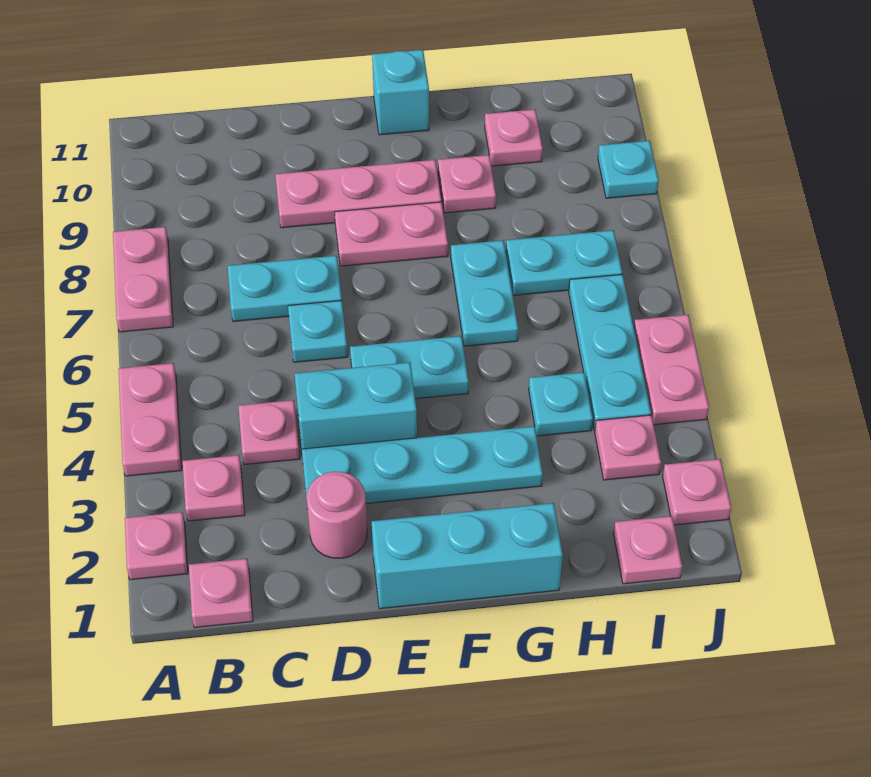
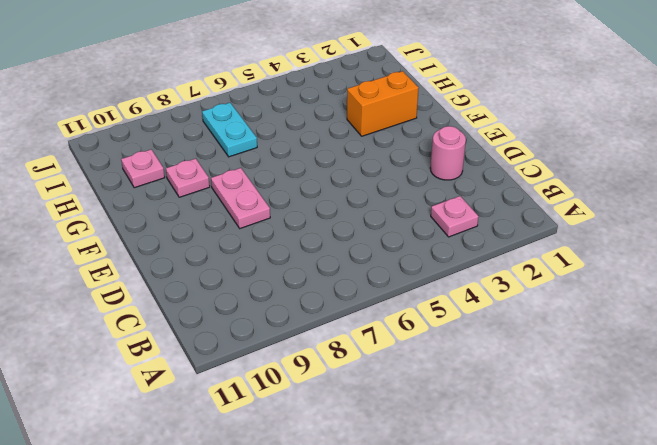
orange brick G2:G3 level 1 -> cyan plate D3:G3 level 1
none -> pink plate A2 level 1
none -> pink plate A4:A5 level 1
none -> pink plate A7:A8 level 1

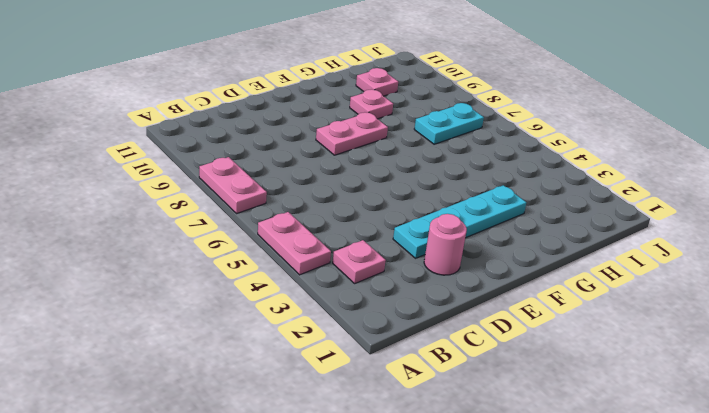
none -> pink plate A2 level 1
none -> pink plate B1 level 1
none -> pink plate C4 level 1

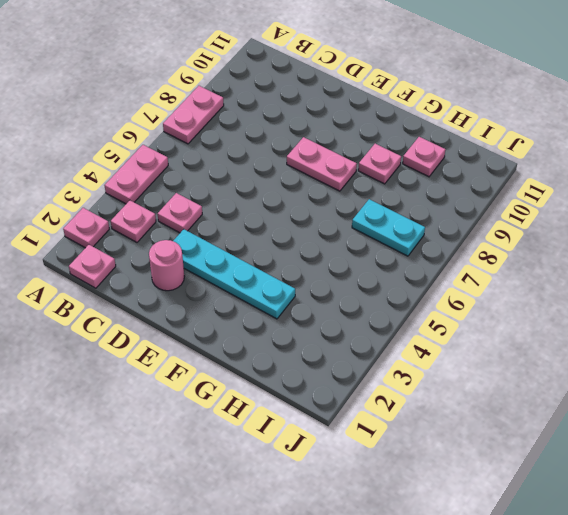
none -> cyan plate C7:D7 level 1
none -> cyan brick D4:E4 level 1
none -> cyan plate D6 level 1

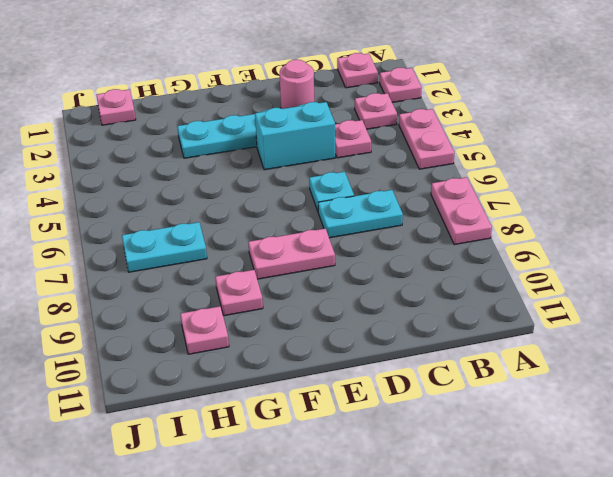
none -> pink plate D9:F9 level 1
none -> cyan brick E1:G1 level 1
none -> cyan plate E5:F5 level 1

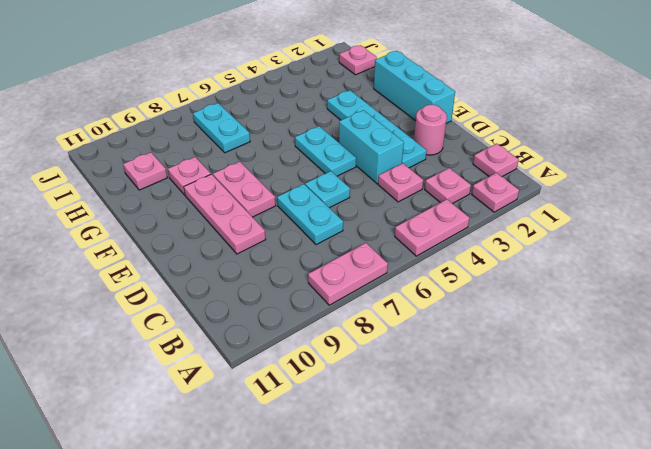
none -> cyan brick F11 level 1
none -> cyan plate G6:G7 level 1
none -> cyan plate H4 level 1

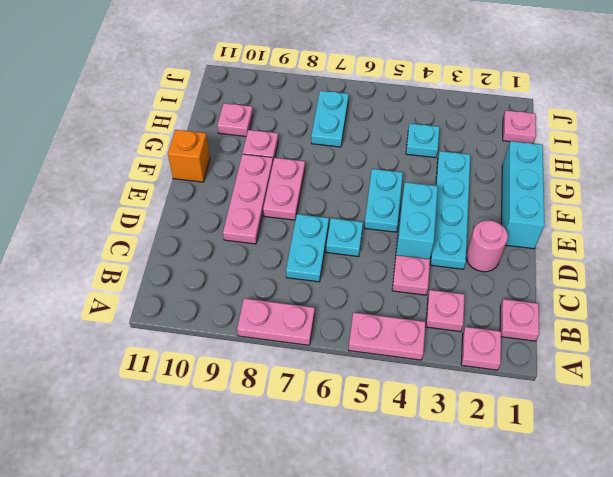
orange brick F11 level 1 -> cyan brick F11 level 1
none -> cyan plate G6:G7 level 1
none -> pink plate I3 level 1
none -> cyan plate I4:I6 level 1

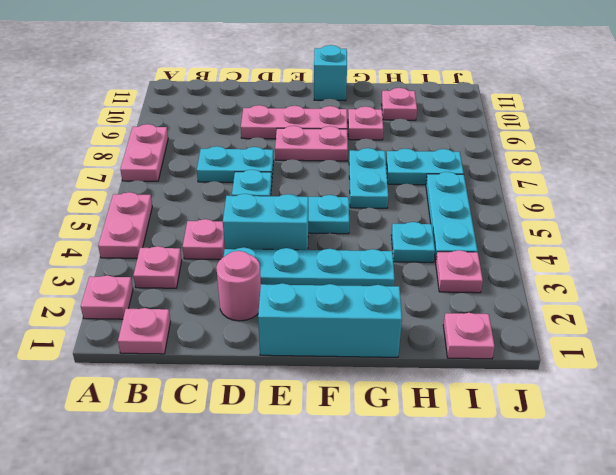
none -> pink plate J2 level 1
none -> pink plate J4:J5 level 1
none -> cyan plate J9 level 1

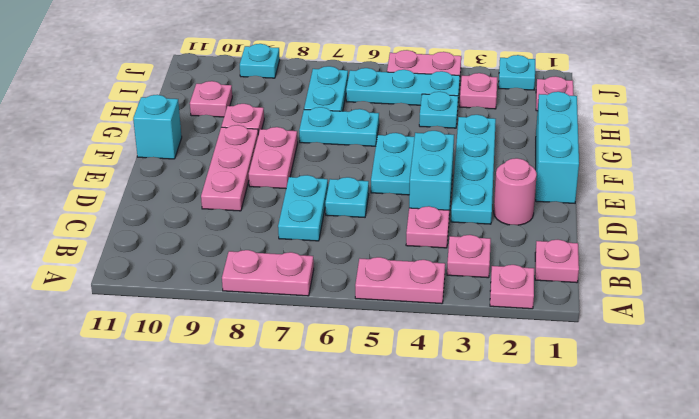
cyan plate J2 level 1 -> pink plate J2 level 1

